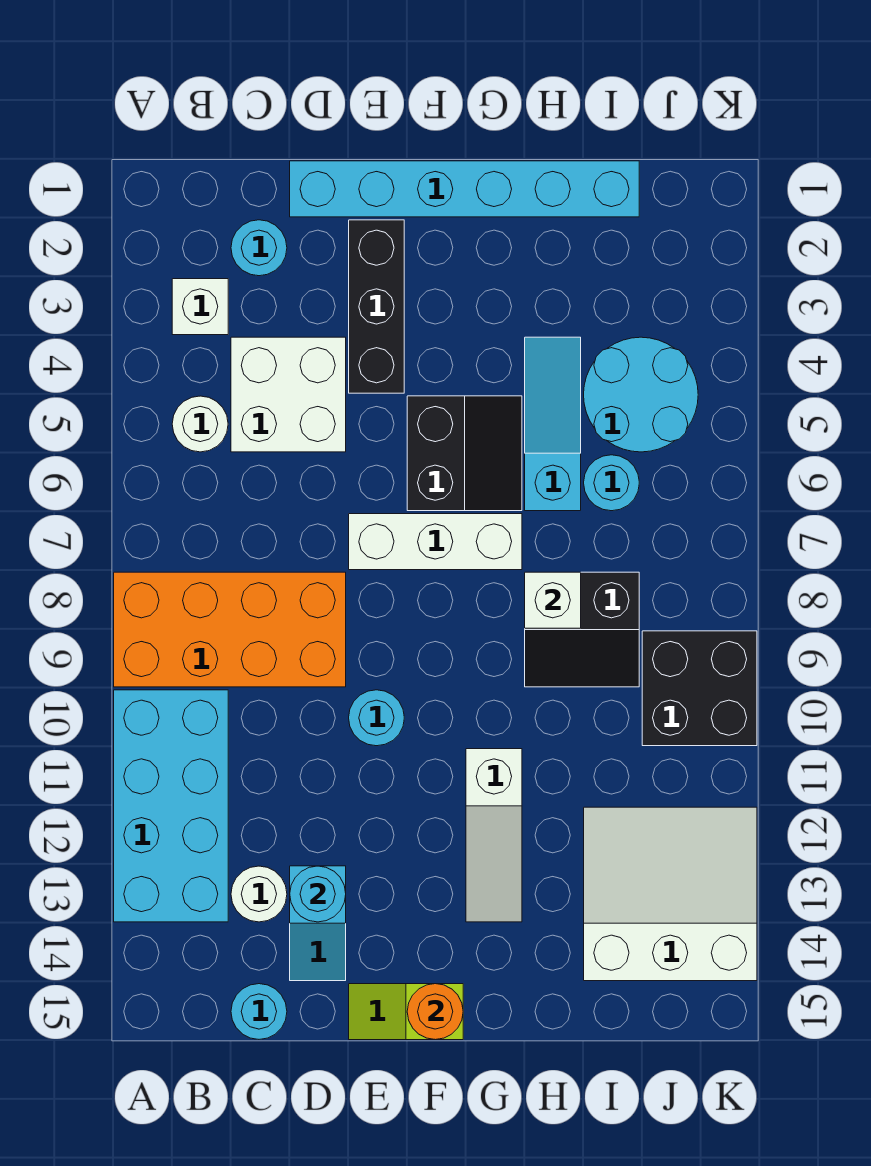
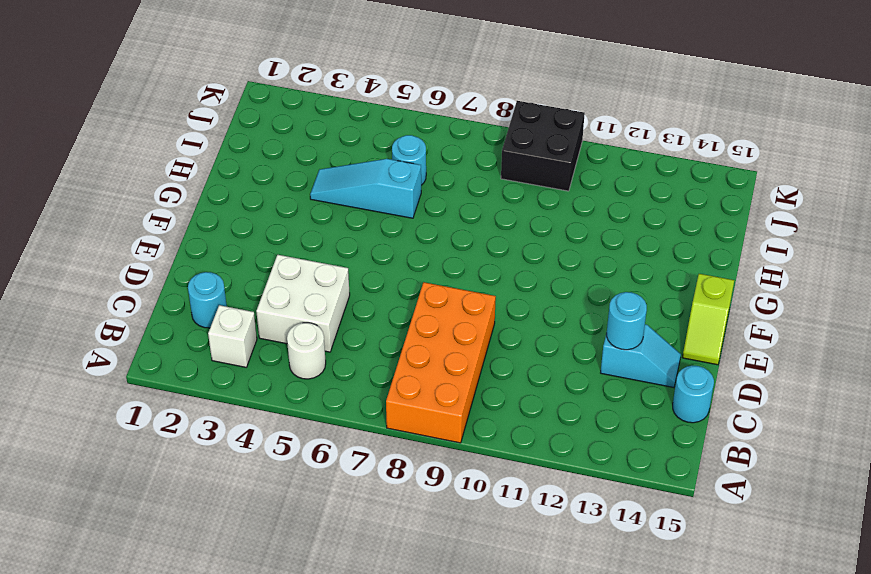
none -> cyan brick A10:B13 level 1
none -> white round brick C13 level 1
none -> cyan brick D1:I1 level 1

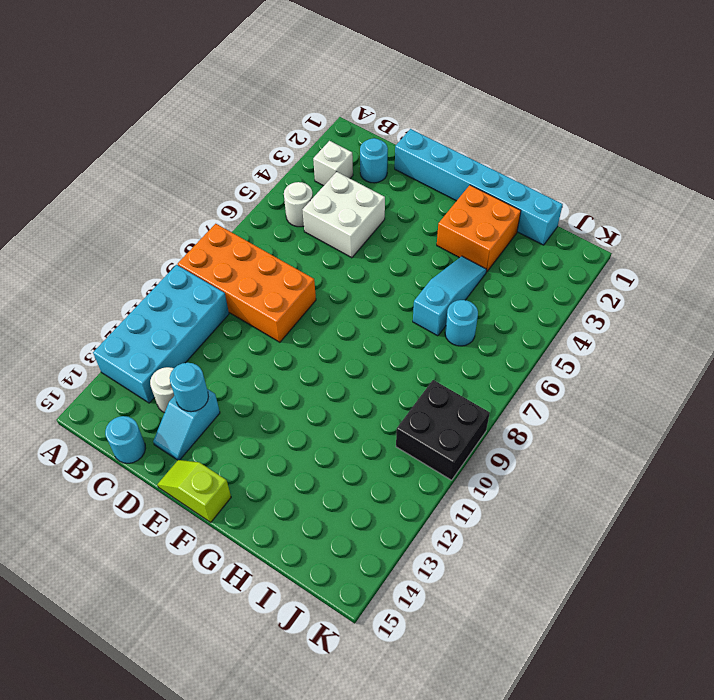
orange brick G2:H3 level 1 -> none
none -> black brick E2:E4 level 1
none -> white brick E7:G7 level 1
none -> cyan round brick E10 level 1

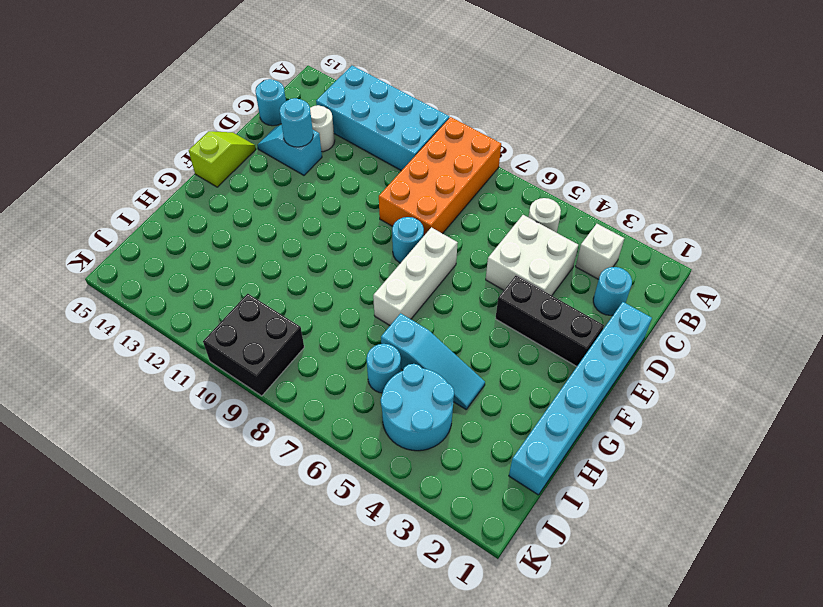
cyan round brick E8 level 1 -> cyan round brick E10 level 1
none -> black slope F5:G6 level 1 top F
none -> white slope G11:G13 level 1 top 11
none -> black slope H8:I9 level 1 top 8

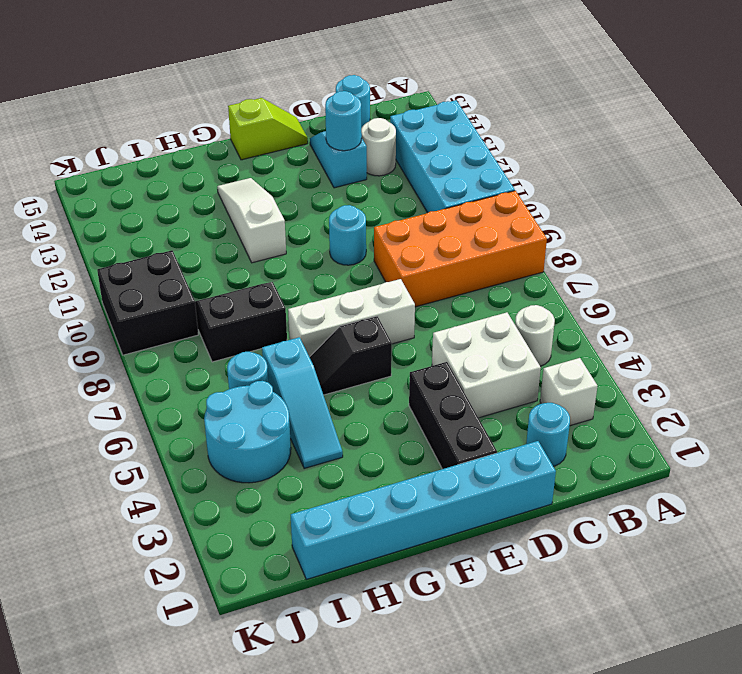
black slope F6:G6 level 1 top F -> black slope F5:G6 level 1 top F
none -> white slope I12:K14 level 1 top 14
none -> orange round brick F15 level 2
none -> white brick H8 level 2

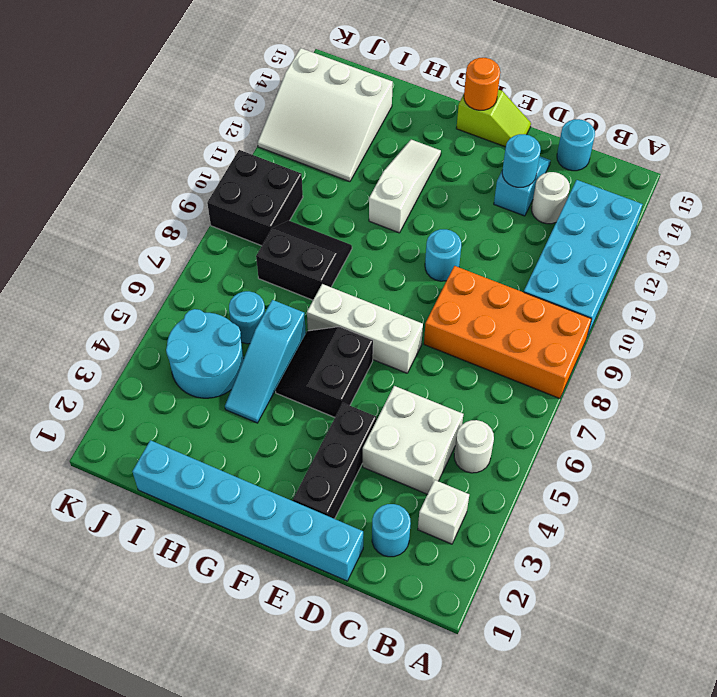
none -> white brick H8 level 2

